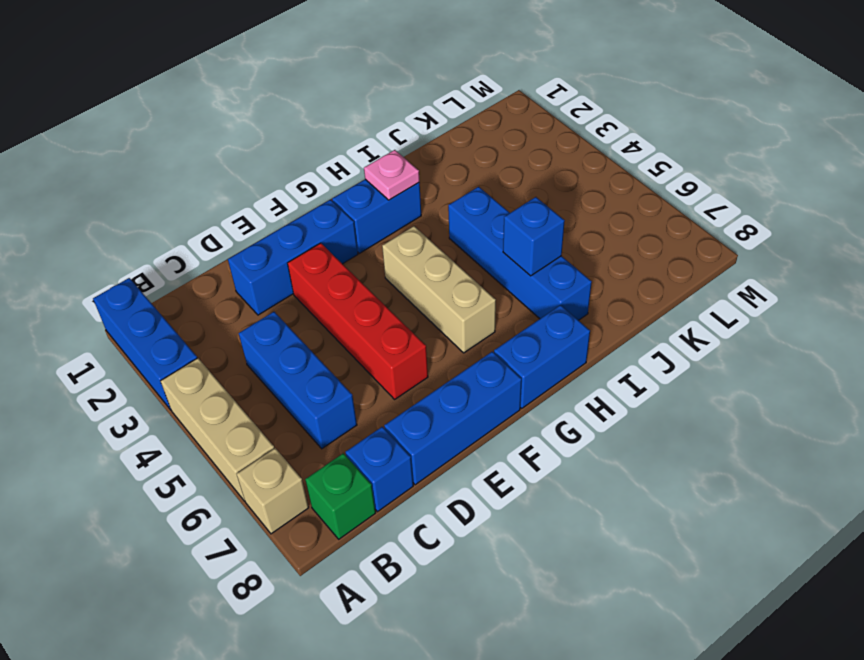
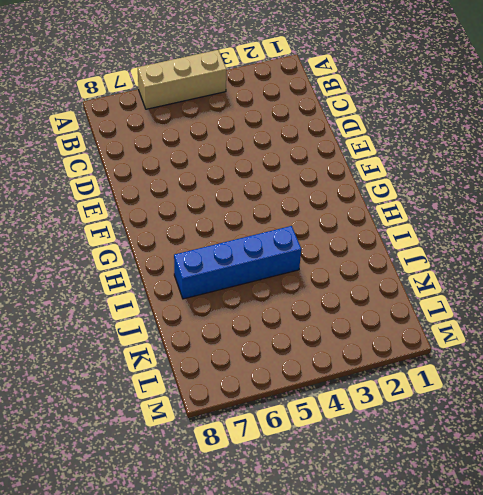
none -> blue brick A1:A3 level 1
none -> tan brick A7 level 1
none -> green brick B8 level 1

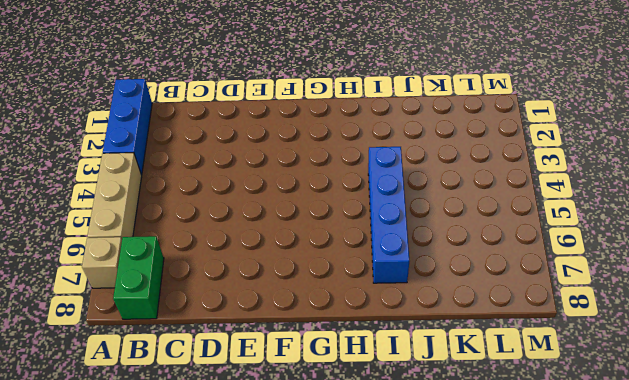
green brick B7:B8 level 1 -> green brick B8 level 1
none -> blue brick C4:C6 level 1
none -> blue brick C8 level 1
none -> blue brick D2:F2 level 1

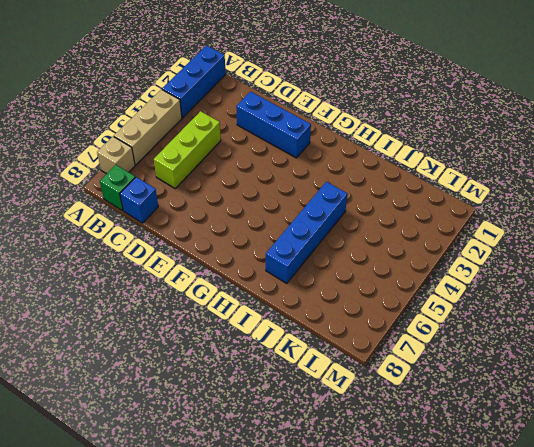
lime brick C4:C6 level 1 -> blue brick C4:C6 level 1
none -> blue brick D8:F8 level 1
none -> red brick E3:E6 level 1
none -> blue brick G2:H2 level 1

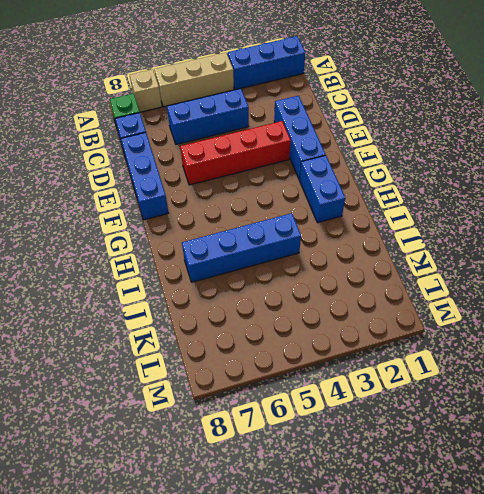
none -> tan brick G4:G6 level 1
none -> blue brick G8:H8 level 1
none -> pink plate H2 level 2

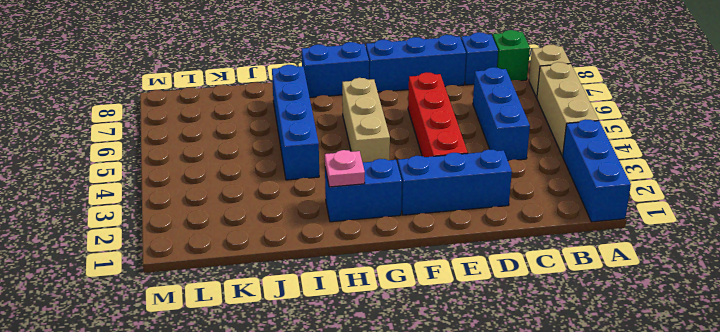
none -> blue brick I6 level 2

